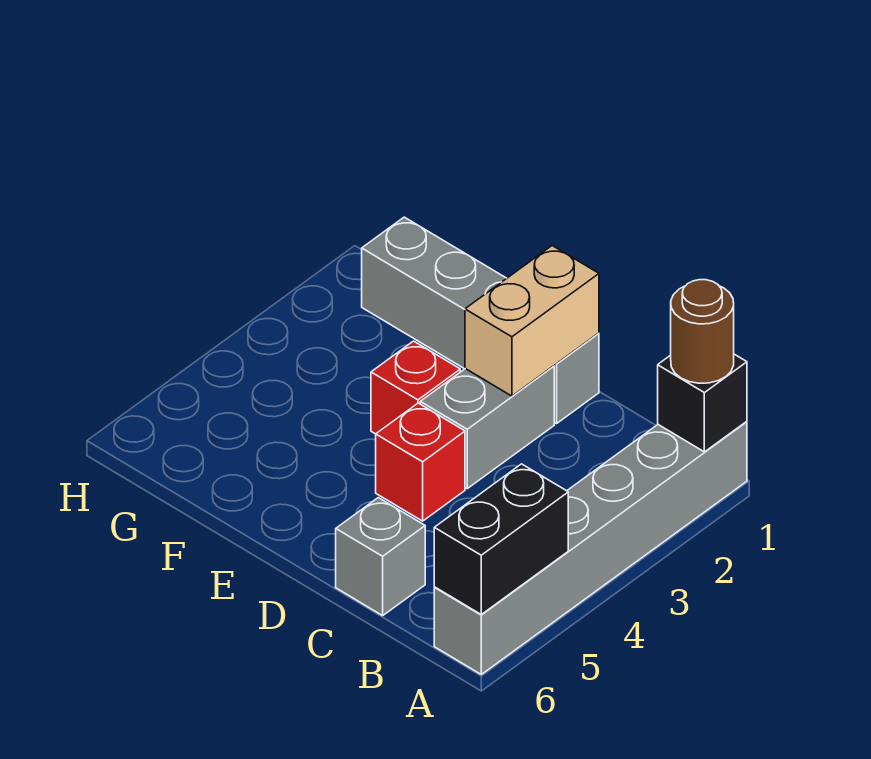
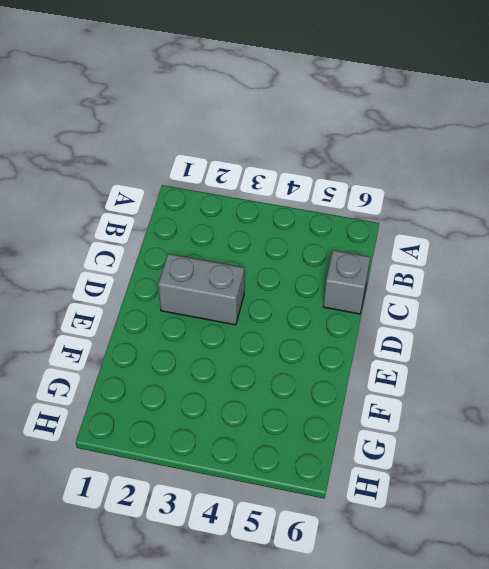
none -> grey brick A1:A6 level 1
none -> grey brick D1:G1 level 1

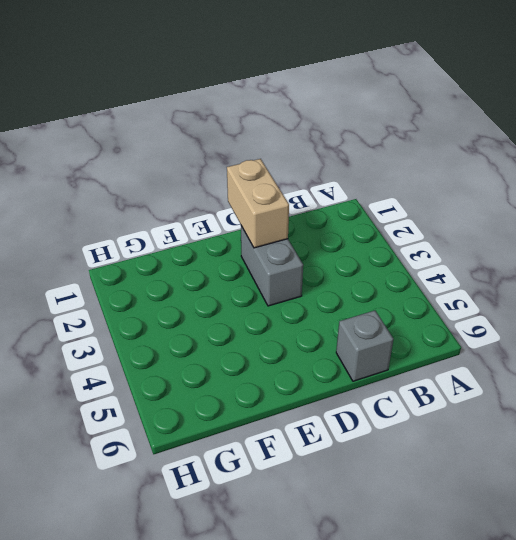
none -> grey brick A1:A6 level 1
none -> grey brick D1:G1 level 1

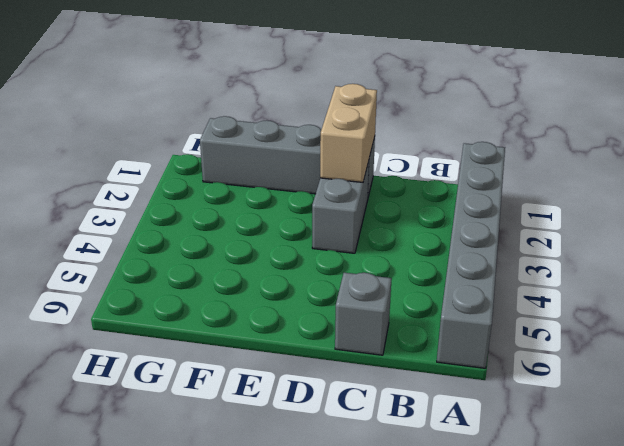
none -> red brick D4 level 1
none -> red brick E3 level 1

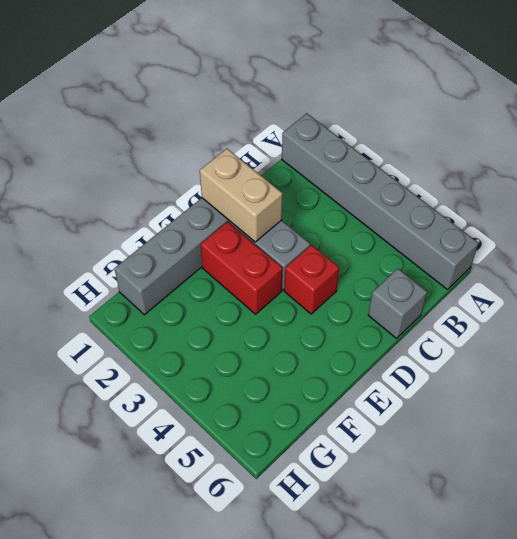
red brick E2:E3 level 1 -> red brick E3 level 1
none -> black brick A1 level 2
none -> black brick A5:A6 level 2

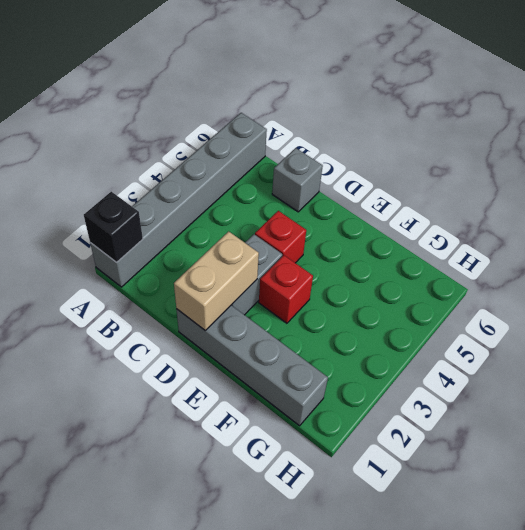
none -> black brick A5:A6 level 2
none -> brown round brick A1 level 3

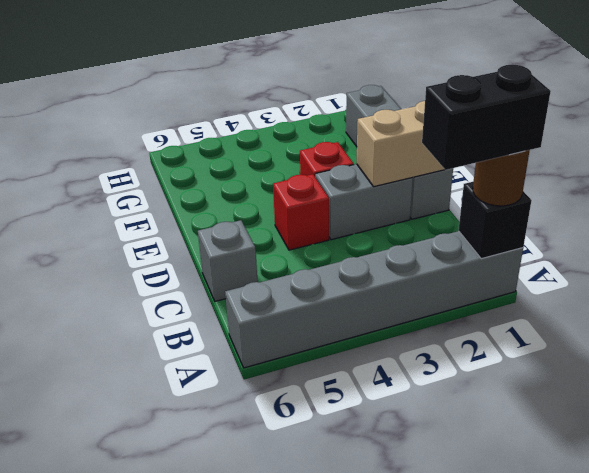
black brick A1:A2 level 4 -> black brick A5:A6 level 2

